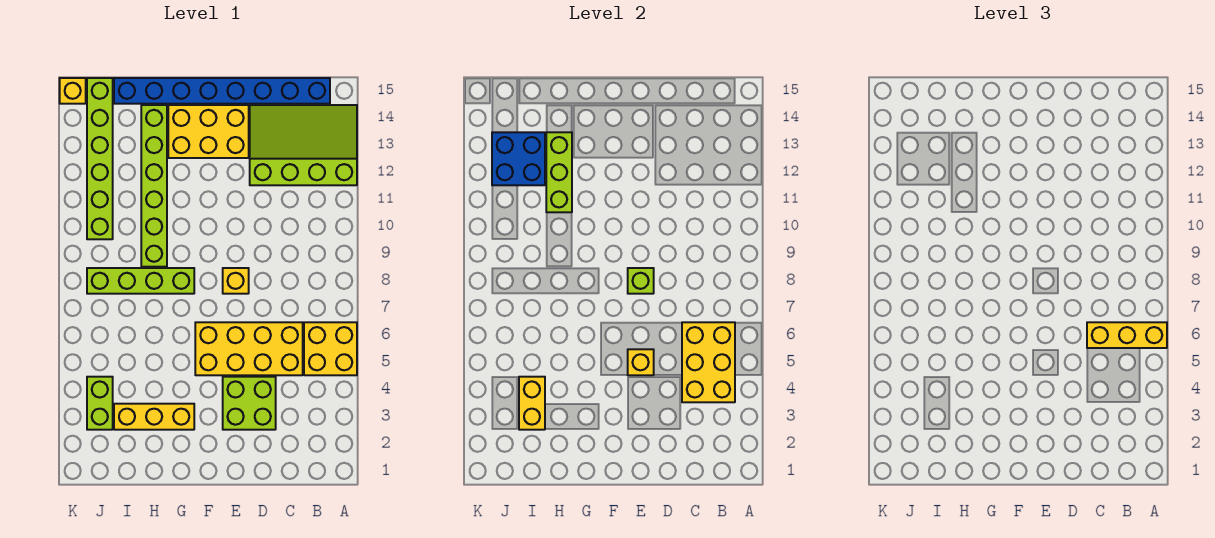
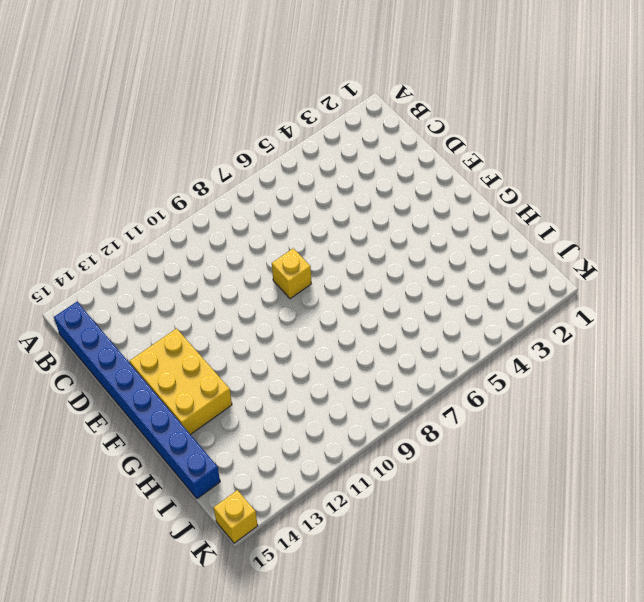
none -> yellow brick A5:B6 level 1
none -> lime slope A12:D14 level 1 top 12
none -> yellow brick C5:F6 level 1

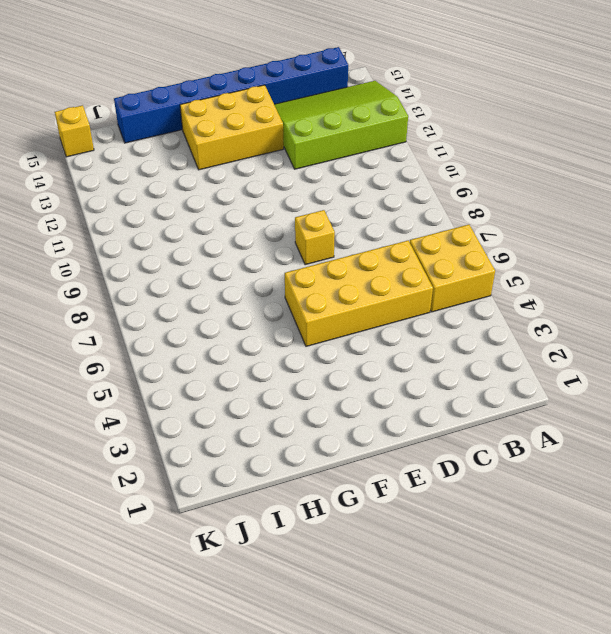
none -> lime brick D3:E4 level 1
none -> yellow brick G3:I3 level 1
none -> lime brick G8:J8 level 1

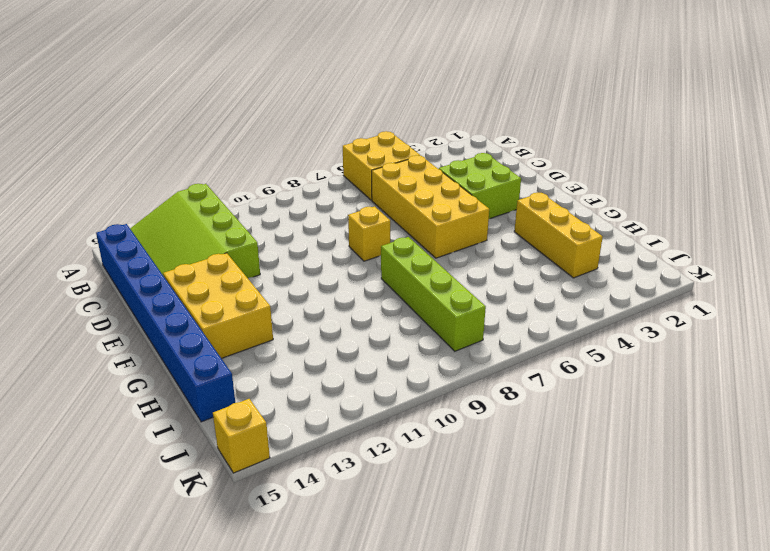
none -> lime brick H9:H14 level 1
none -> lime brick J3:J4 level 1
none -> lime brick J10:J15 level 1

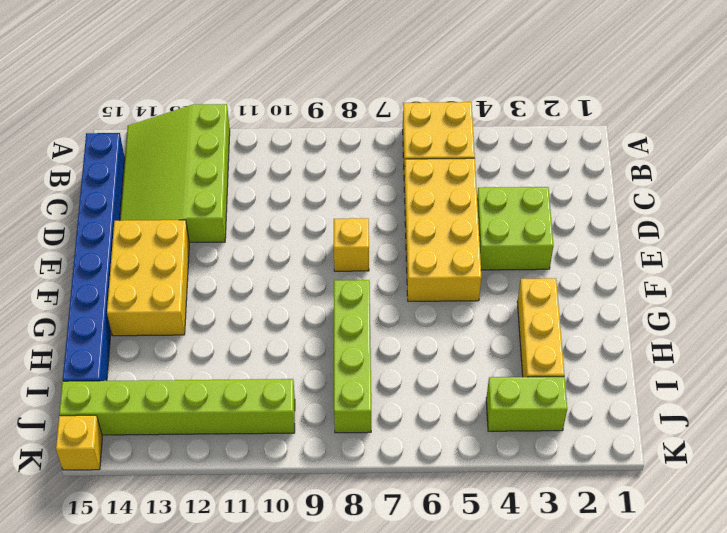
none -> lime brick H9:H14 level 1
none -> yellow brick B4:C6 level 2
none -> yellow brick E5 level 2

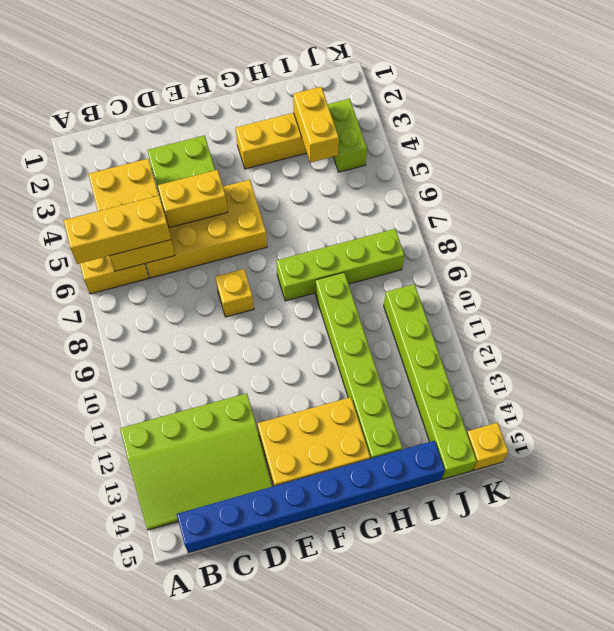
yellow brick D5:E5 level 2 -> yellow brick E5 level 2
none -> lime brick E8 level 2
none -> lime brick H11:H13 level 2
none -> blue brick I12:J13 level 2

